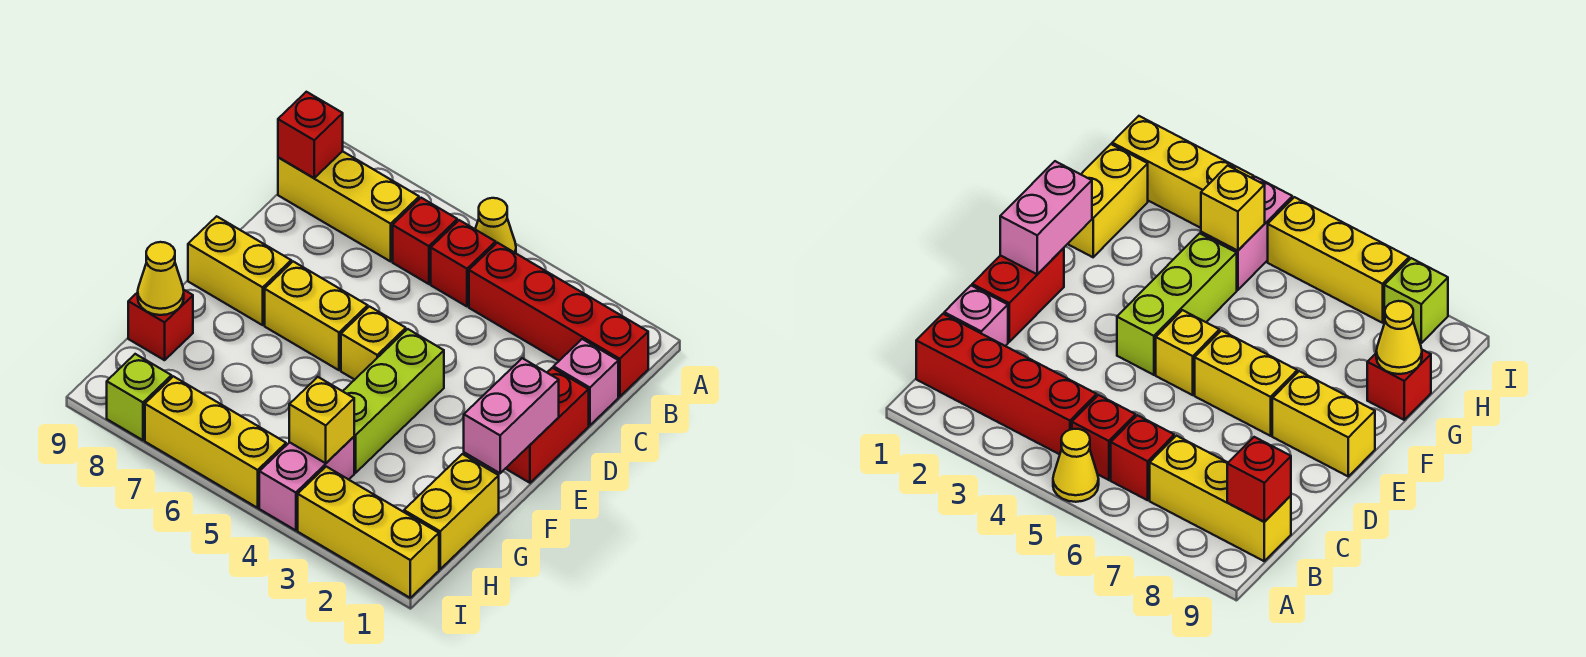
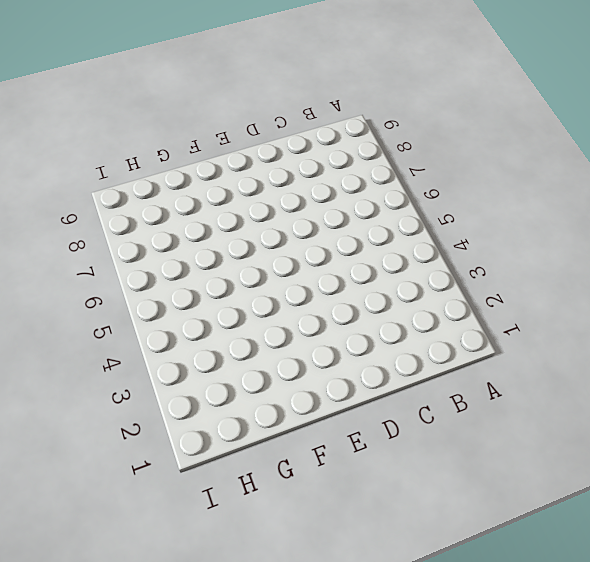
none -> yellow cone A5 level 1
none -> red brick B1:B4 level 1
none -> red brick B5 level 1

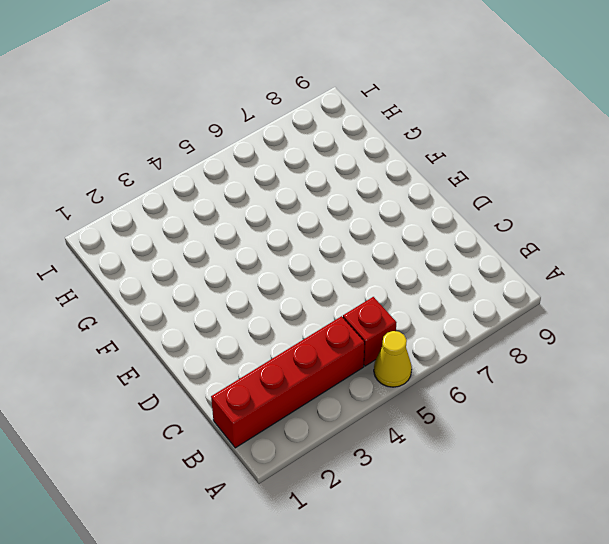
none -> red brick B6 level 1
none -> yellow brick B7:B9 level 1
none -> pink brick C1 level 1

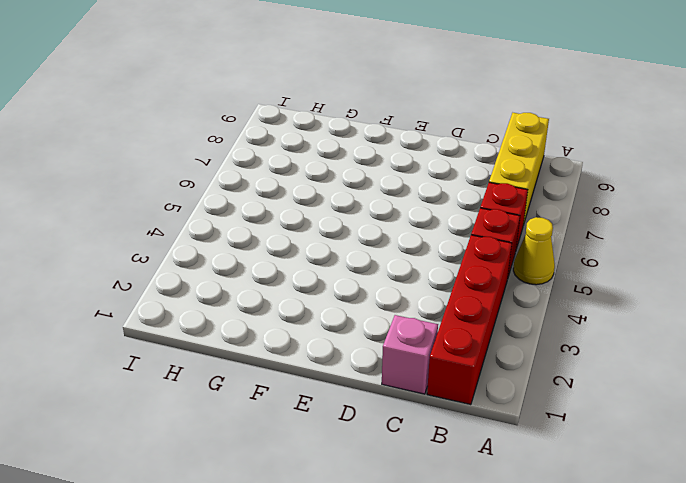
none -> red brick D1:E1 level 1
none -> lime brick E4:G4 level 1
none -> yellow brick E5 level 1

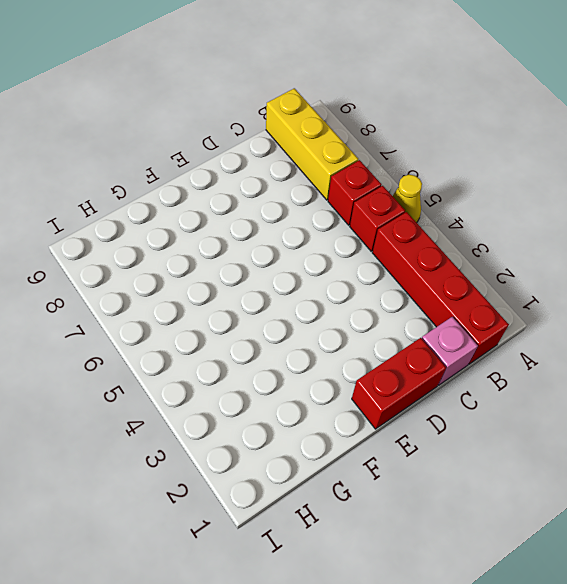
none -> lime brick E4:G4 level 1
none -> yellow brick E5 level 1
none -> yellow brick E6:E7 level 1

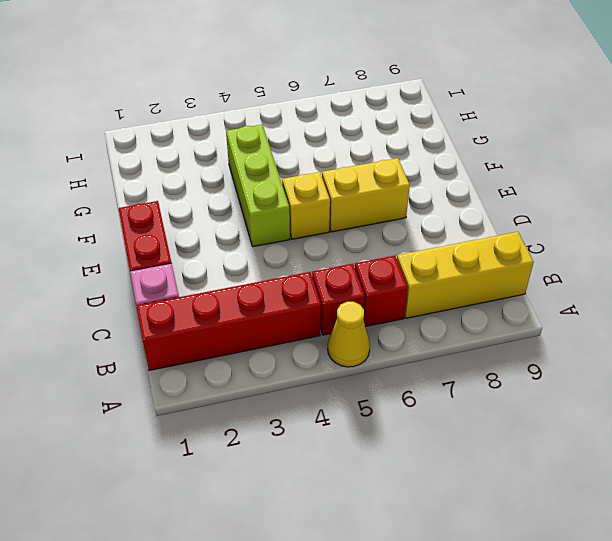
none -> yellow brick E8:E9 level 1
none -> yellow brick G1:H1 level 1
none -> red brick G9 level 1

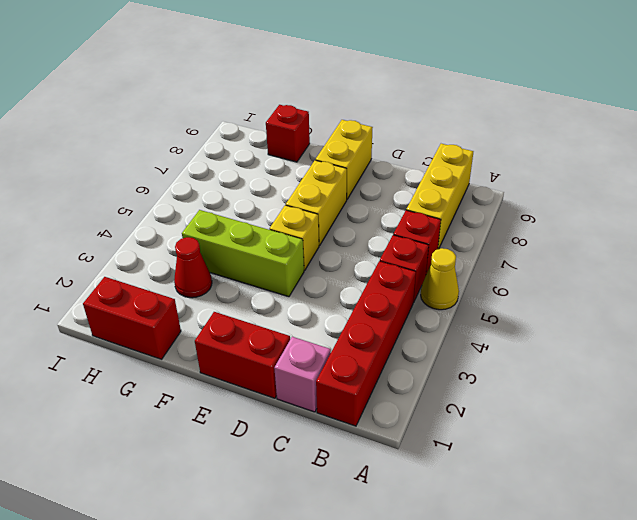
red brick G1:H1 level 1 -> yellow brick G1:H1 level 1
red cone G3 level 1 -> none
none -> pink brick H4:I4 level 1
none -> yellow brick I1:I3 level 1
none -> yellow brick I5:I7 level 1

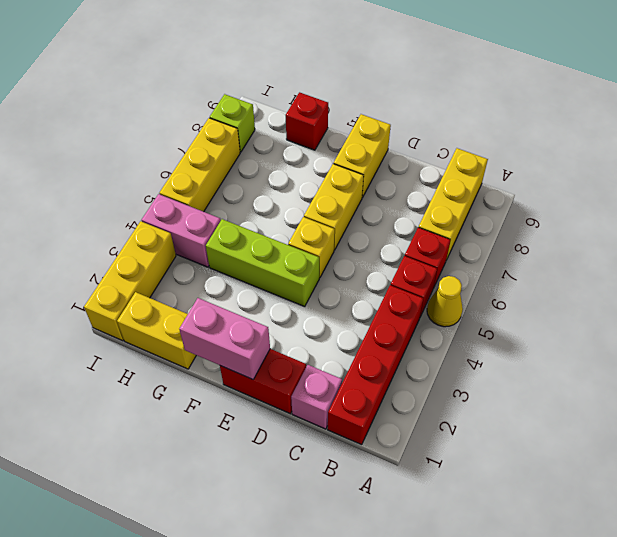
none -> red brick B9 level 2
none -> yellow cone G9 level 2
none -> yellow brick H4 level 2

